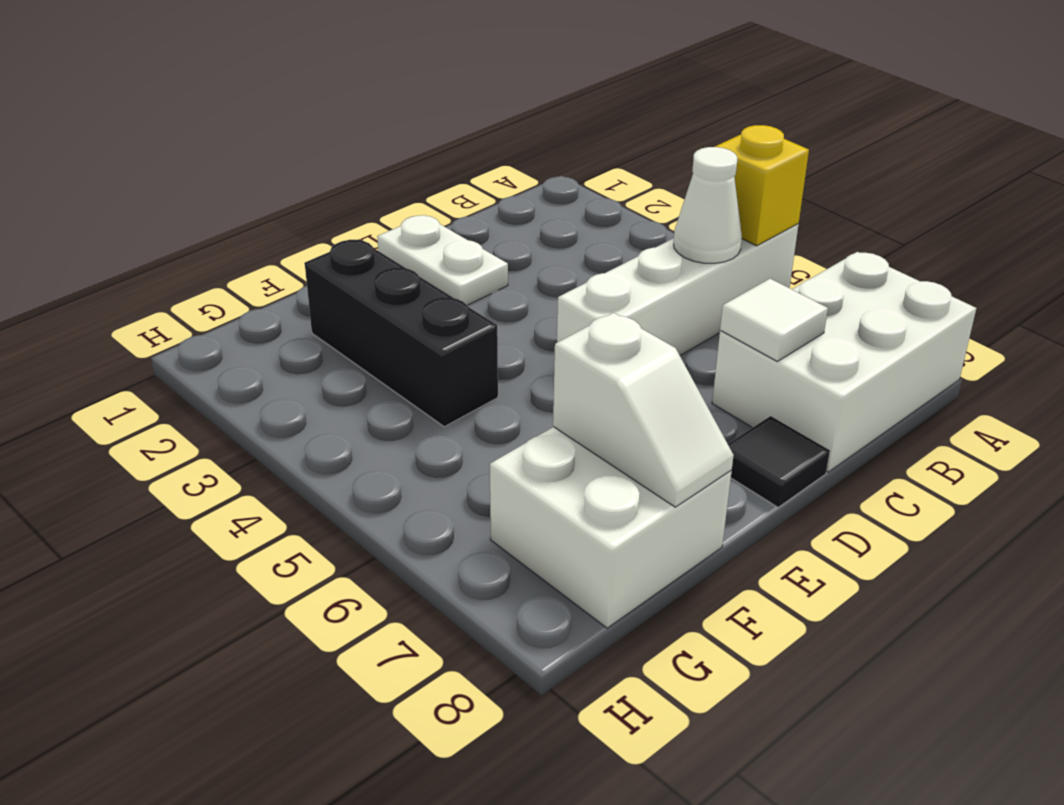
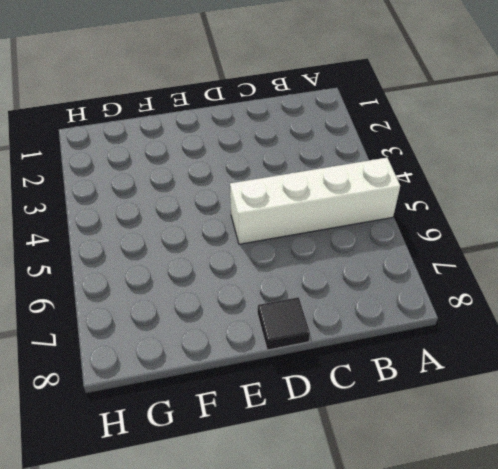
none -> white brick A7:C8 level 1
none -> white plate D1:D2 level 1

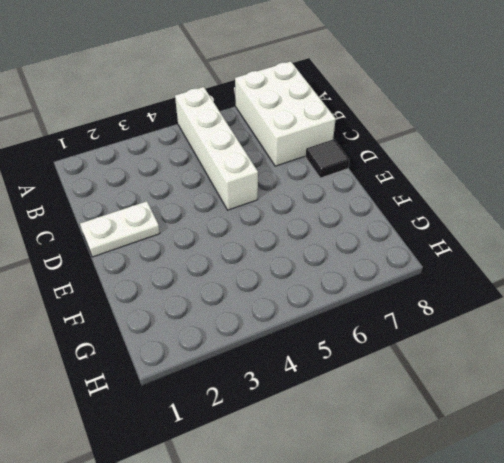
none -> black brick F2:F4 level 1
none -> white brick F7:G8 level 1

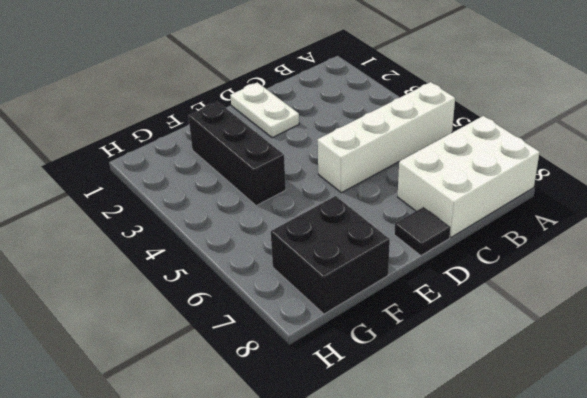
black brick F7:G8 level 1 -> white brick F7:G8 level 1
none -> yellow brick A5 level 2
none -> white cone B5 level 2

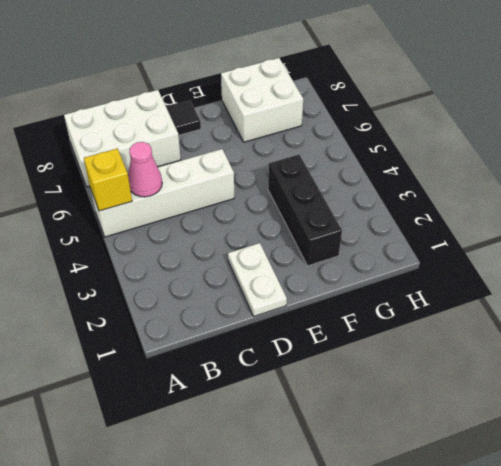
pink cone B5 level 2 -> white cone B5 level 2
none -> white tile C7 level 2
none -> white slope F7:F8 level 2 top 7

